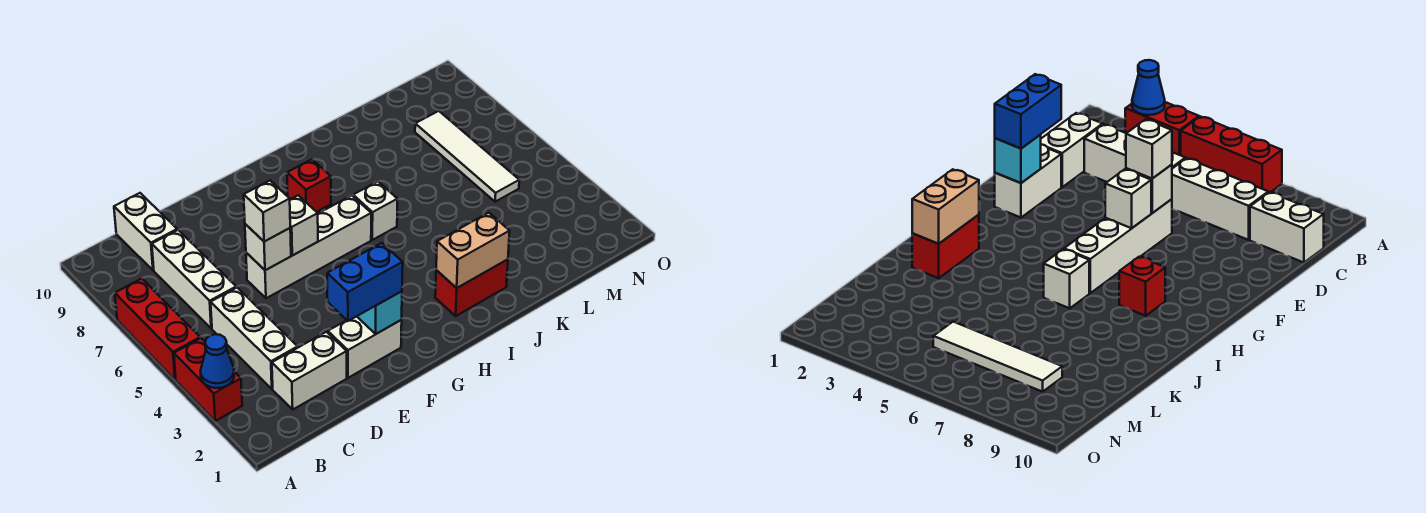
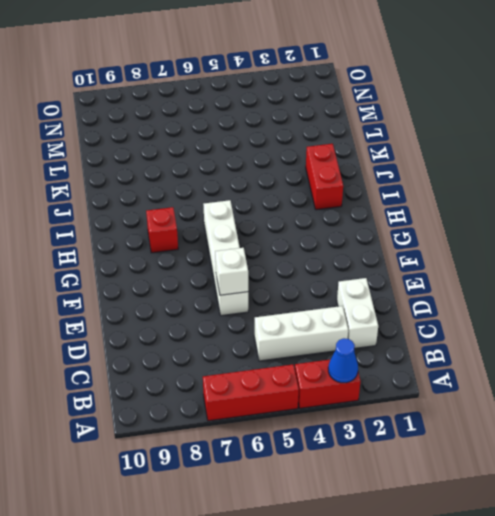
none -> white brick C6:C8 level 1
none -> white brick C9:C10 level 1
none -> white brick E2:F2 level 1

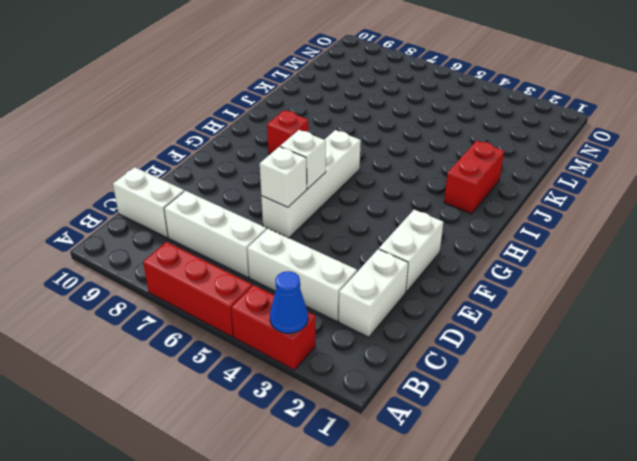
none -> white brick I6 level 1
none -> white tile M5:M8 level 1
none -> cyan brick F2 level 2

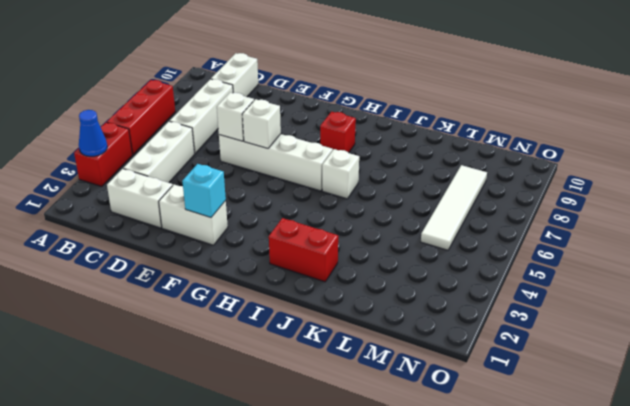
none -> tan brick I2:J2 level 2
none -> blue brick E2:F2 level 3
none -> white brick E6 level 3

